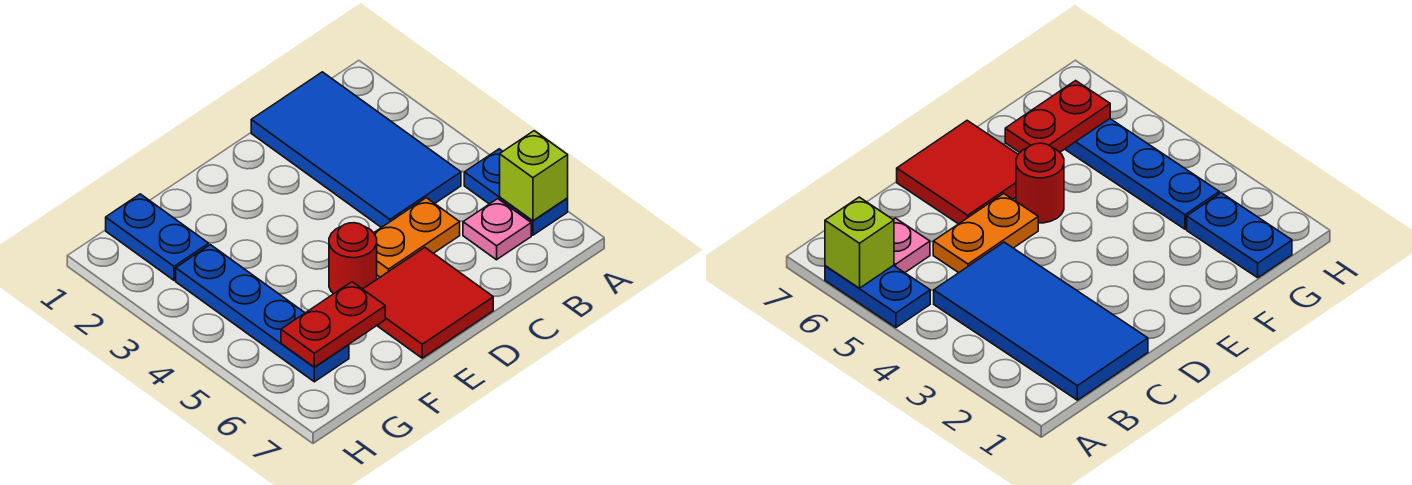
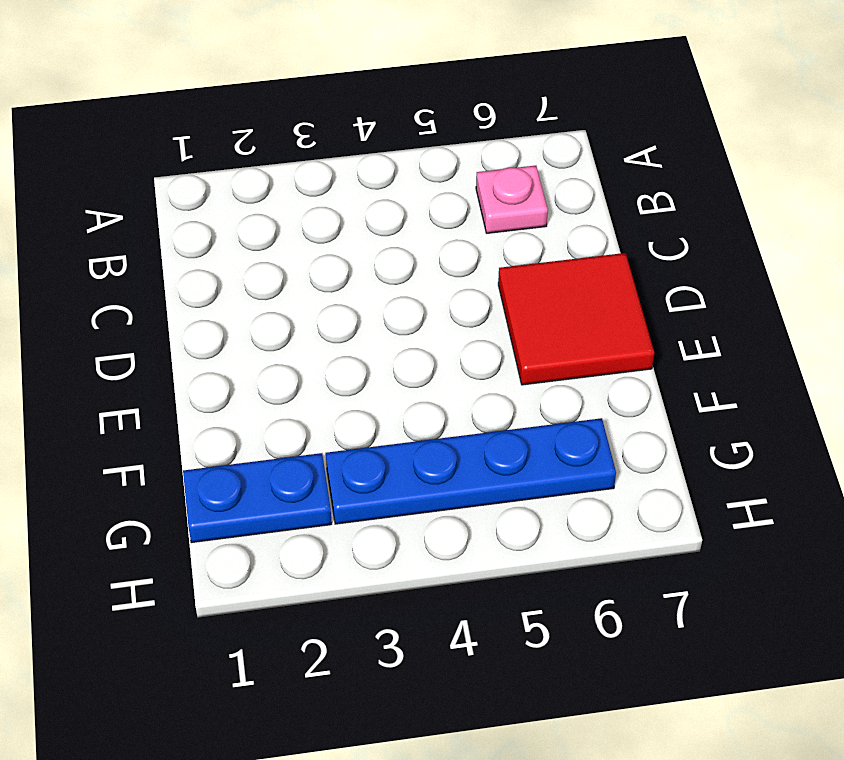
none -> blue plate A5:A6 level 1
none -> blue tile B1:C4 level 1

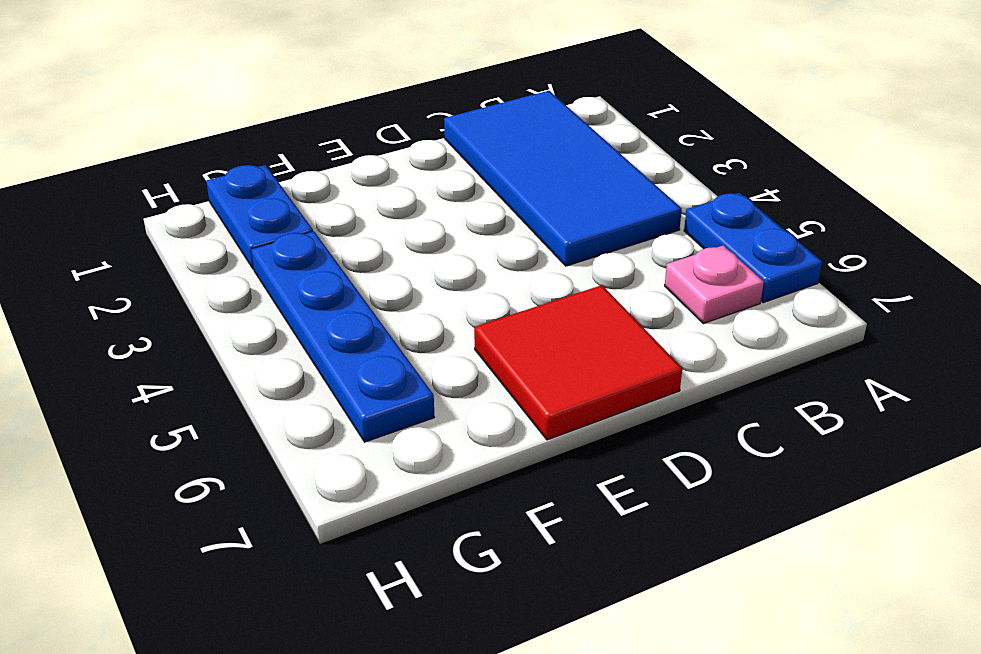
none -> orange plate C5:D5 level 1
none -> red round brick E5 level 1

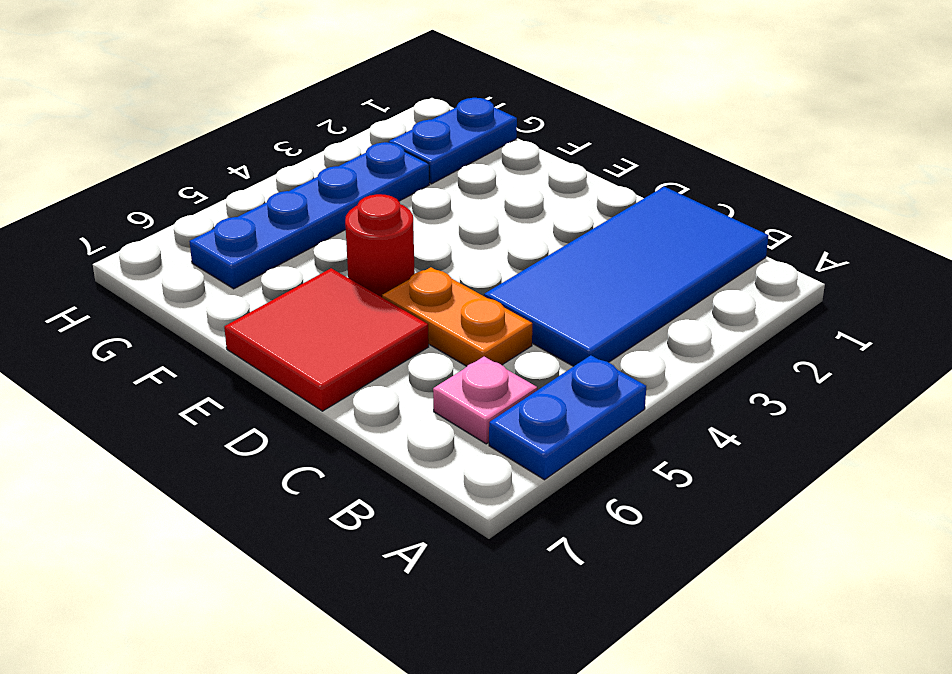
none -> lime brick A6 level 2
none -> red plate F6:G6 level 2

